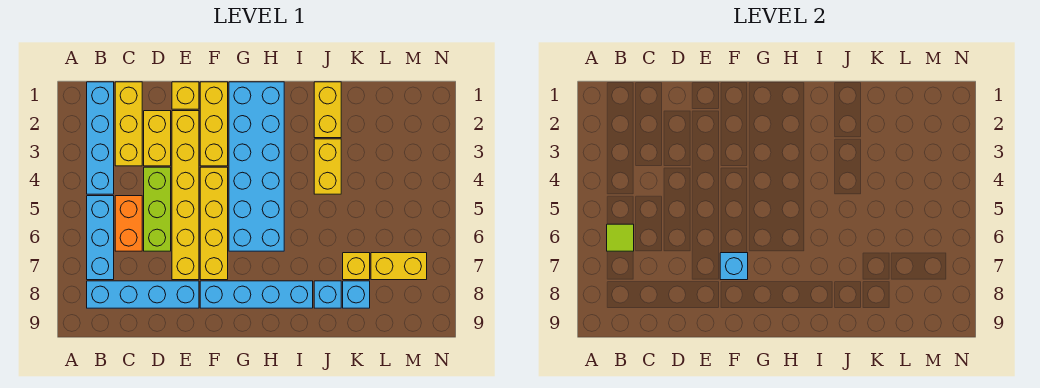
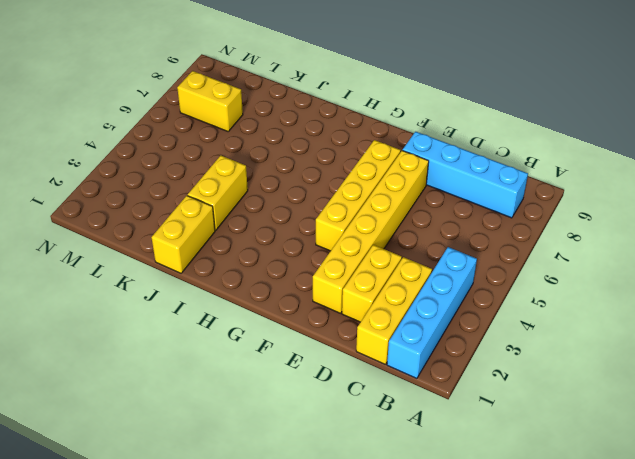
none -> cyan brick B5:B7 level 1
none -> orange brick C5:C6 level 1
none -> lime brick D4:D6 level 1

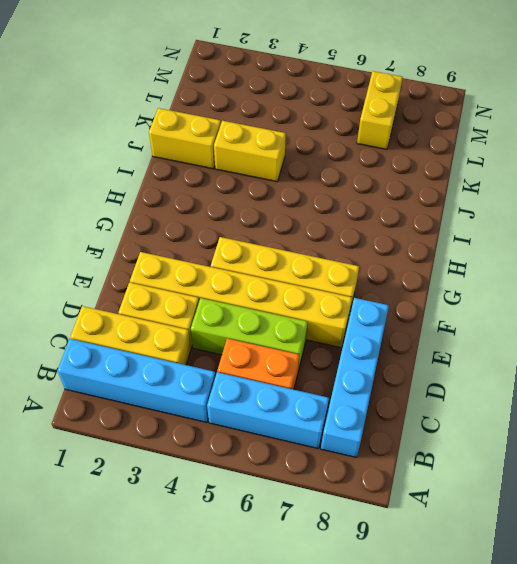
none -> yellow brick E1 level 1
none -> yellow brick F1:F3 level 1
none -> cyan brick F8:I8 level 1

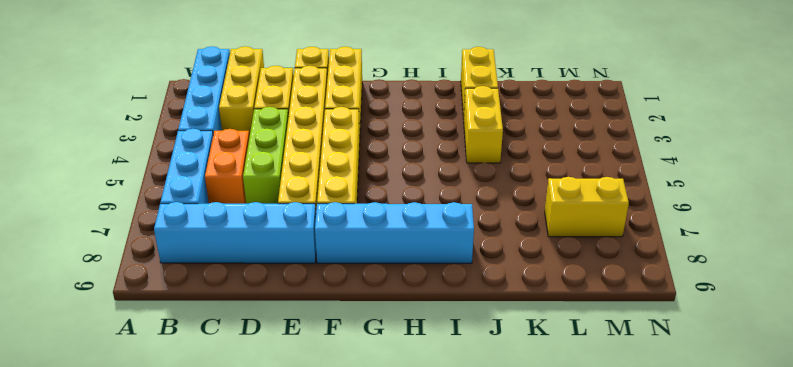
none -> cyan brick G1:H6 level 1
none -> cyan brick J8 level 1
none -> yellow brick K7 level 1

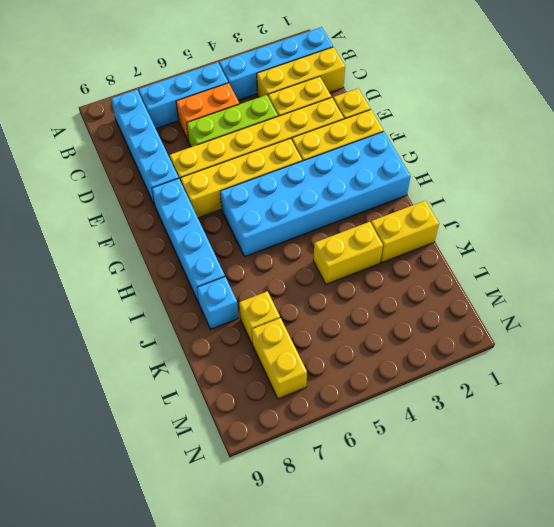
none -> cyan brick K8 level 1
none -> lime tile B6 level 2
none -> cyan brick F7 level 2

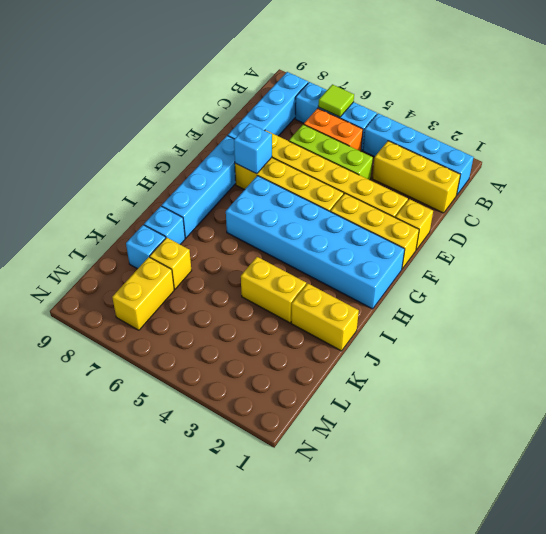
none -> yellow brick D2:D3 level 1

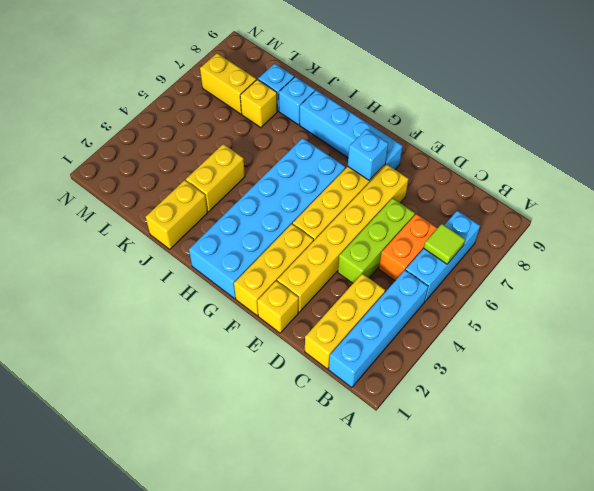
none -> cyan brick B8:E8 level 1
none -> yellow brick D2:D3 level 1

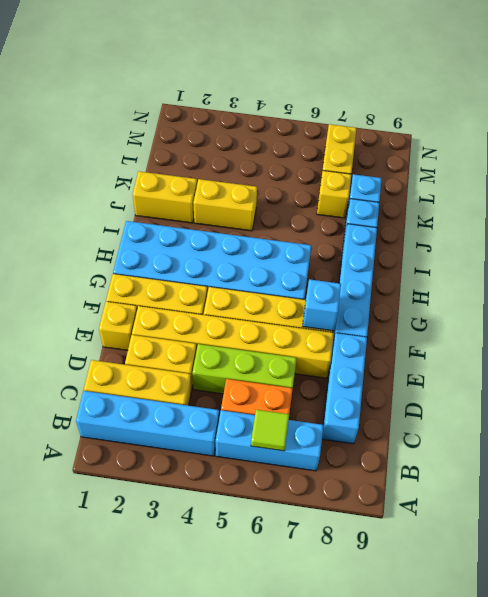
cyan brick C8:E8 level 1 -> cyan brick B8:E8 level 1

